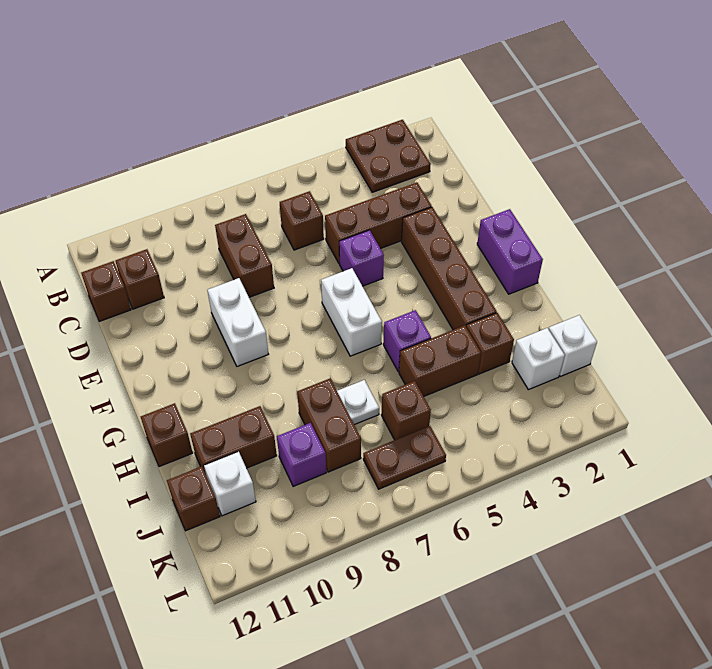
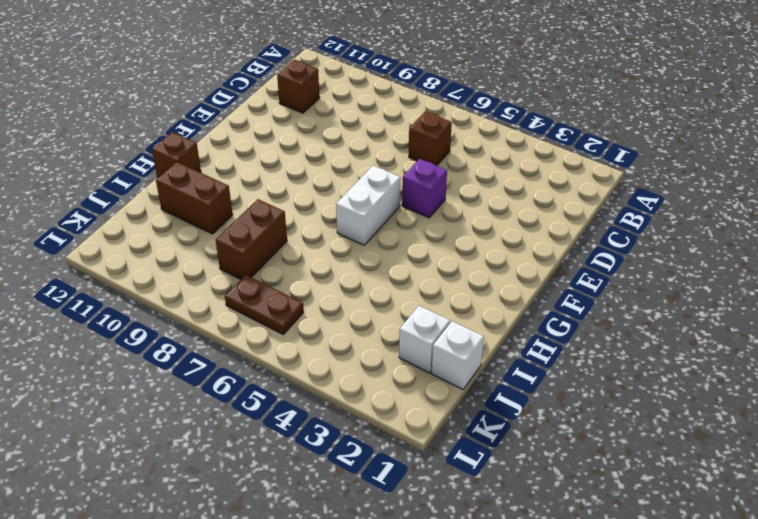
none -> brown plate A2:B3 level 1
none -> brown brick C8:D8 level 1
none -> brown brick C12 level 1

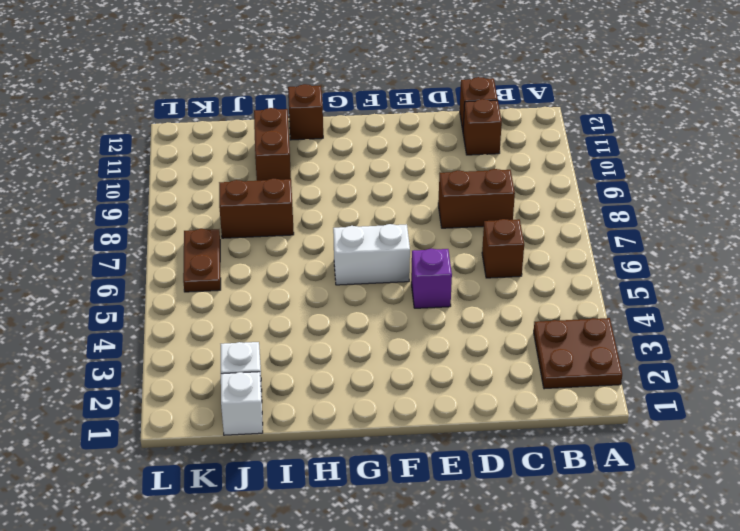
none -> brown brick D3:D5 level 1
none -> brown brick E3:H3 level 1
none -> white brick E9:F9 level 1

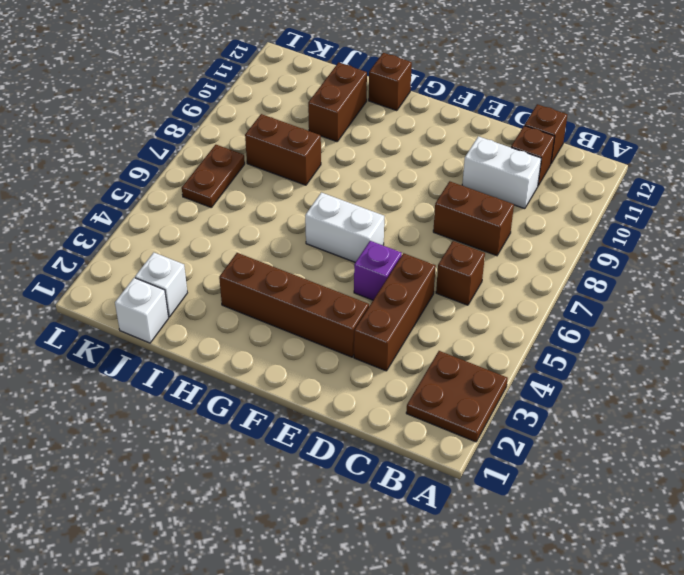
white brick C10:D10 level 1 -> white brick E9:F9 level 1
none -> purple brick F1:G1 level 1
none -> purple brick H5 level 1
none -> brown brick I3 level 1

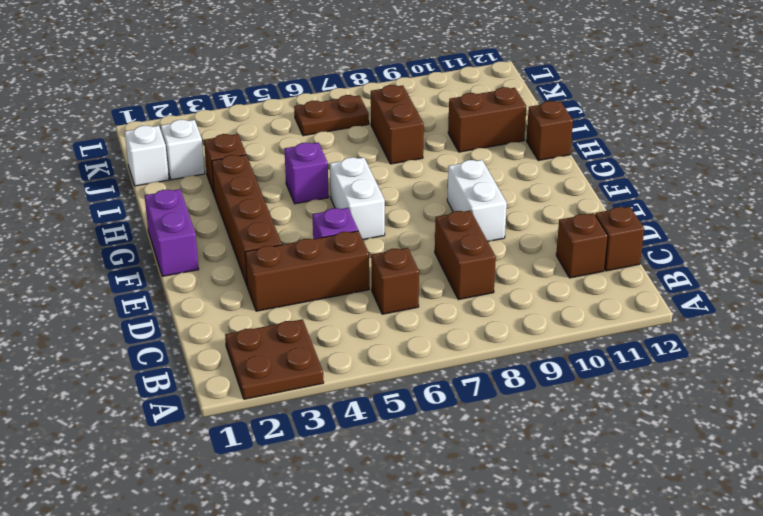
none -> brown brick I4:I5 level 1
none -> white plate I7 level 1
none -> brown brick J6 level 1

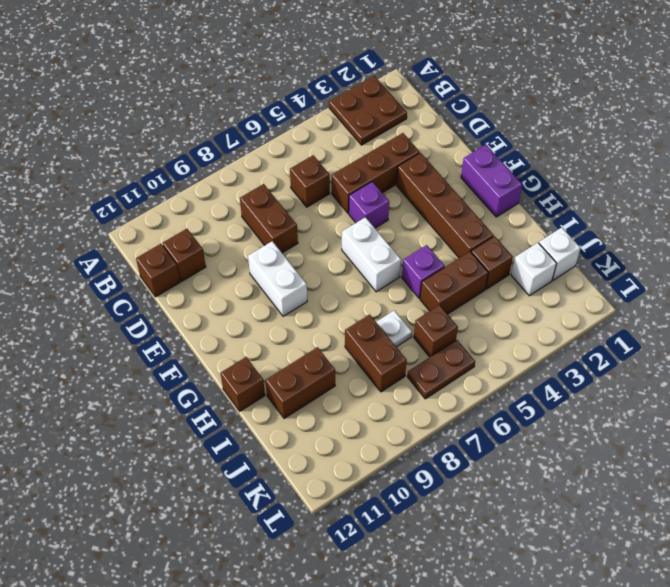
none -> purple brick J9 level 1
none -> white brick J11 level 1
none -> brown brick J12 level 1

